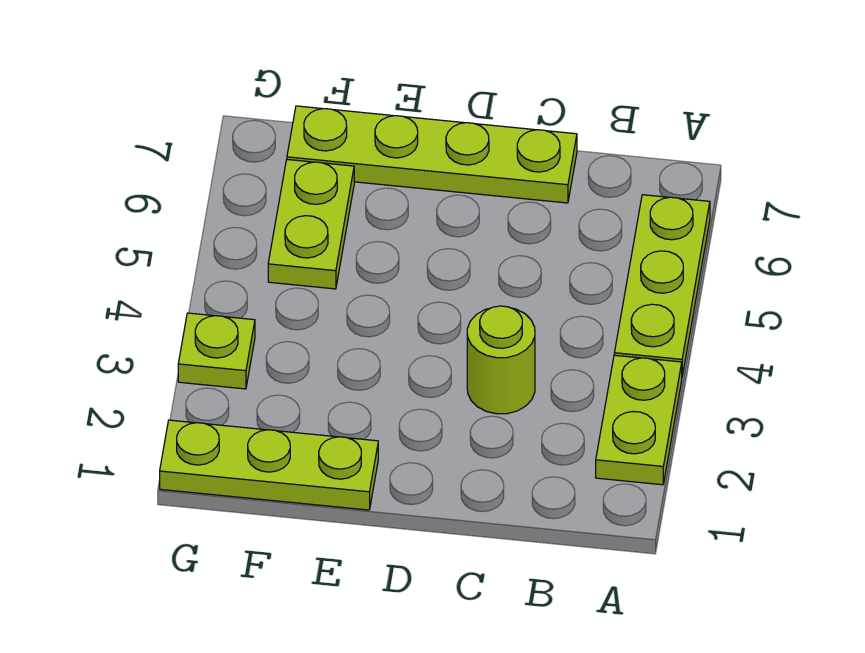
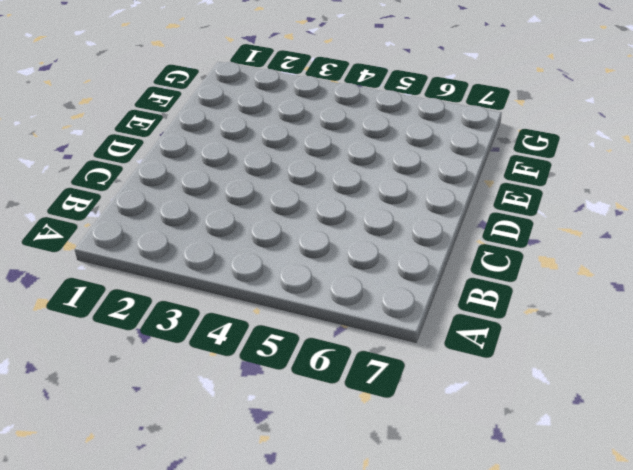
none -> lime plate A2:A3 level 1
none -> lime plate A4:A6 level 1

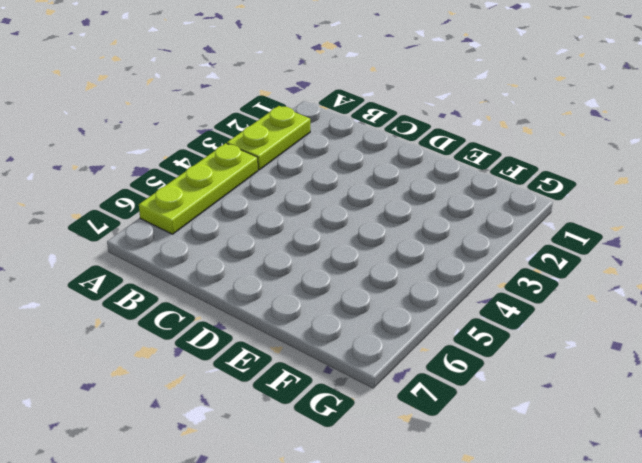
none -> lime round brick C3 level 1
none -> lime plate C7:F7 level 1

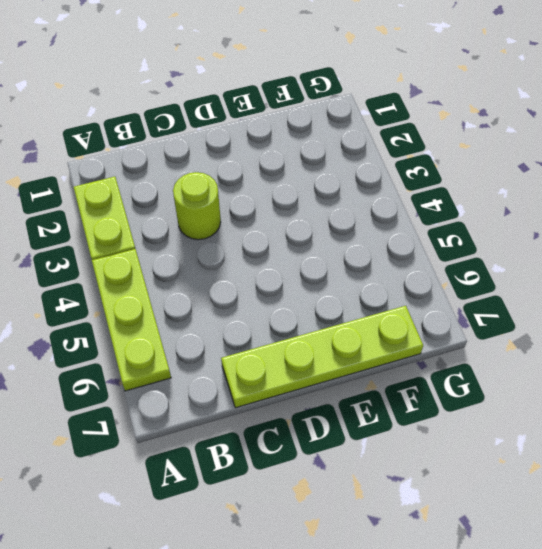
none -> lime plate E1:G1 level 1
none -> lime plate F5:F6 level 1

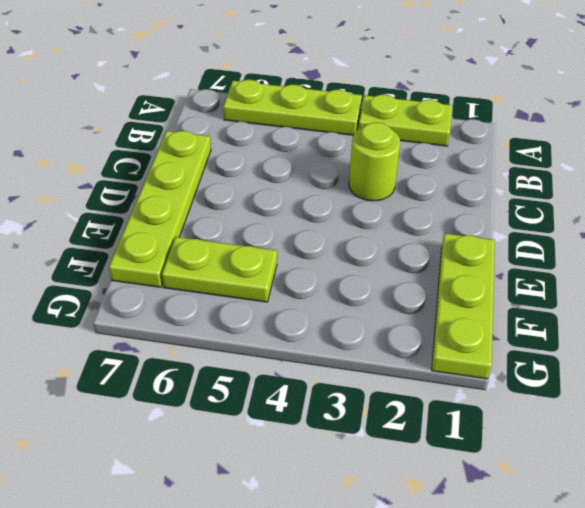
none -> lime plate G3 level 1

